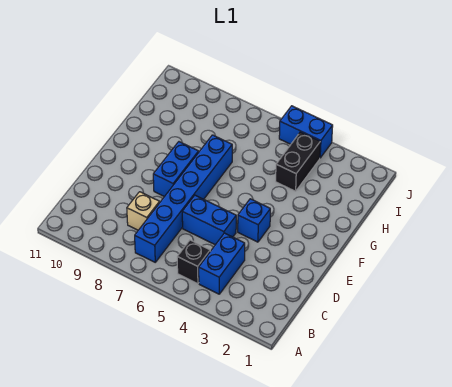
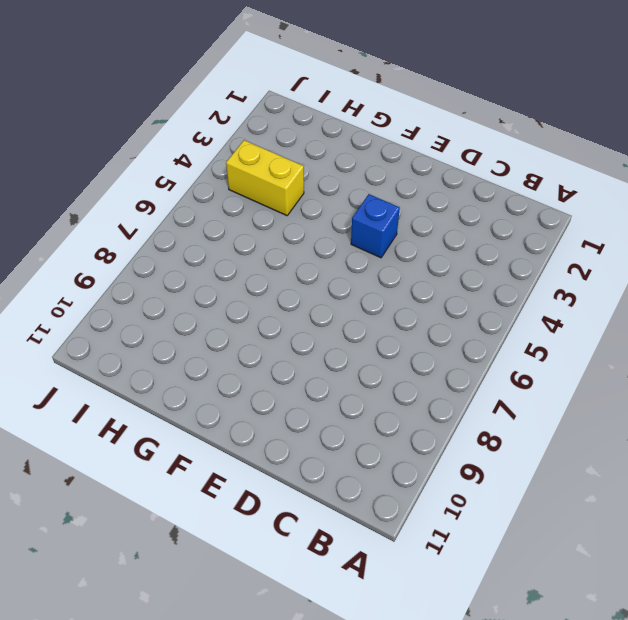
yellow brick H4:I4 level 1 -> black brick H4:I4 level 1
none -> blue brick B4:C4 level 1
none -> black brick B5 level 1

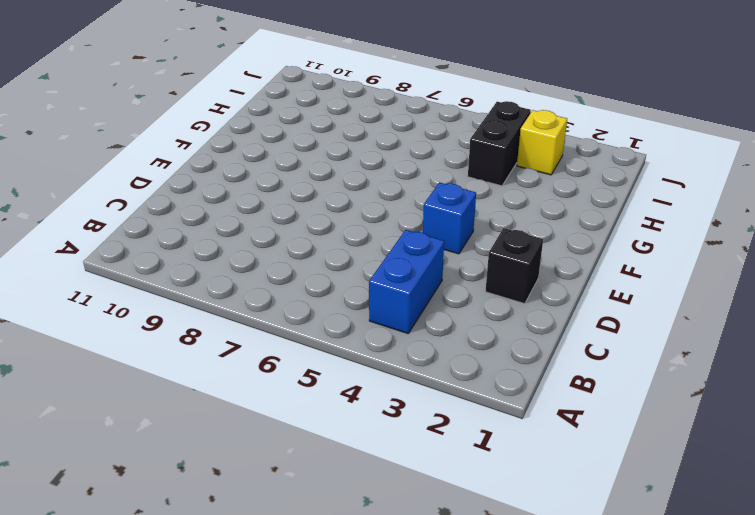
black brick D2 level 1 -> black brick B5 level 1
yellow brick I3 level 1 -> none
none -> blue brick B7:G7 level 1
none -> tan brick C8 level 1

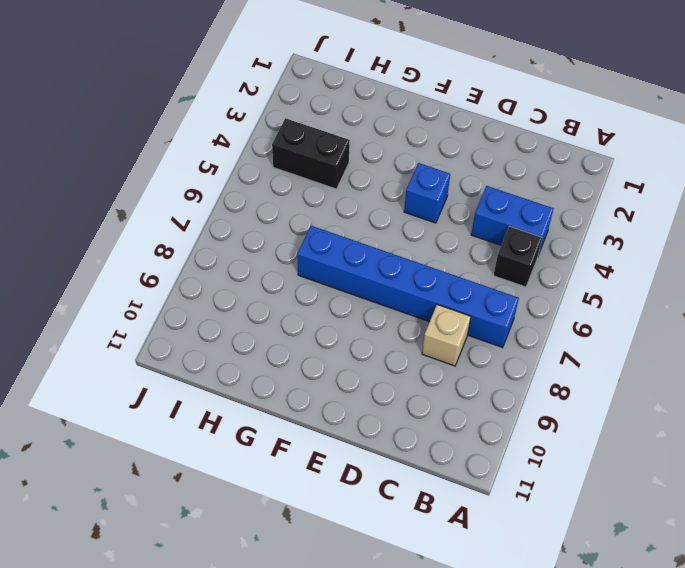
none -> blue brick D5:D6 level 1
none -> blue brick E8:F8 level 1

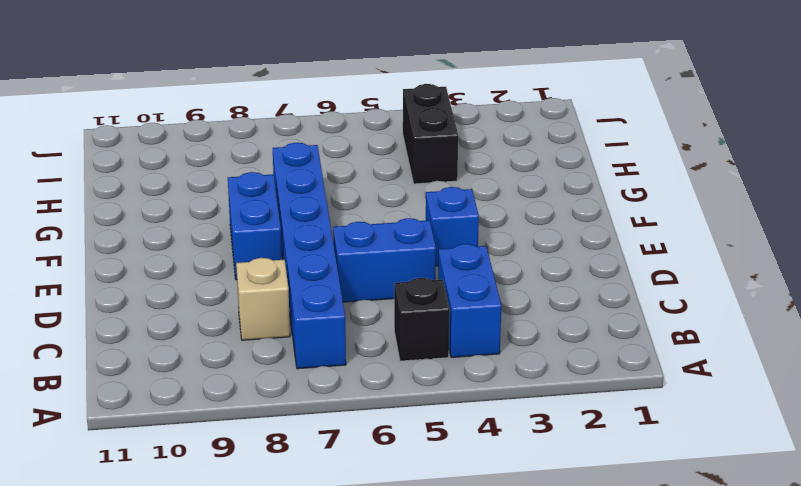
none -> blue brick J4:J5 level 1

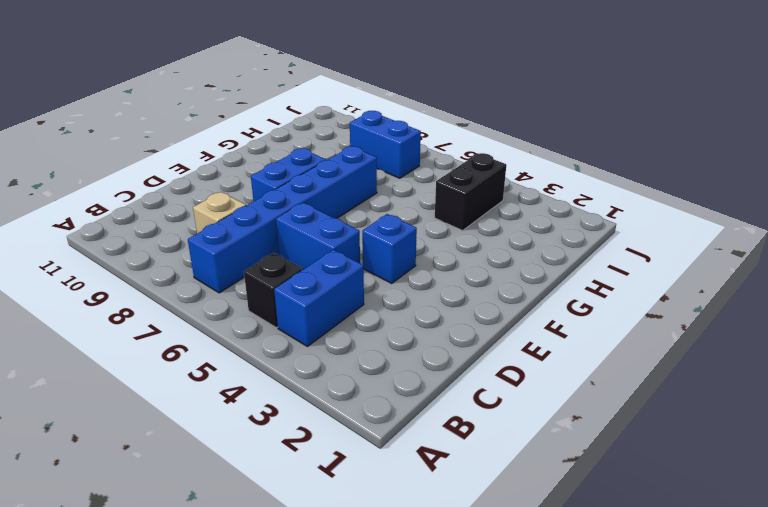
blue brick I7:I8 level 1 -> blue brick J4:J5 level 1

